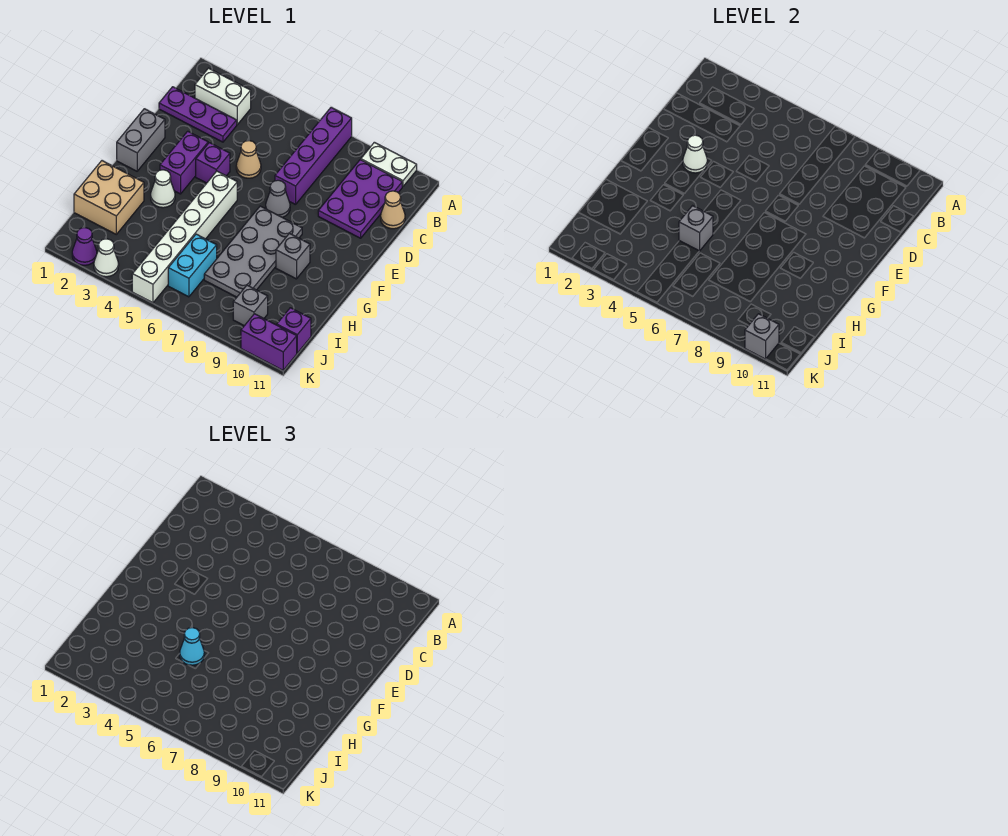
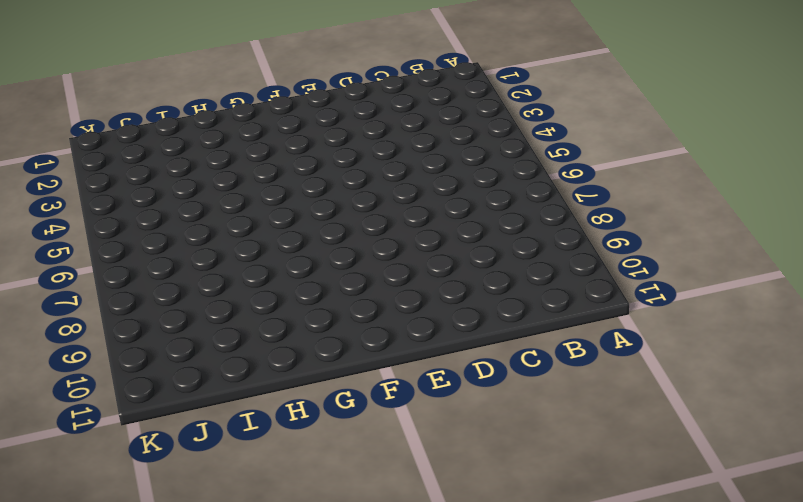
none -> purple brick A7:D7 level 1
none -> white plate A9:A10 level 1
none -> white brick B2:B3 level 1

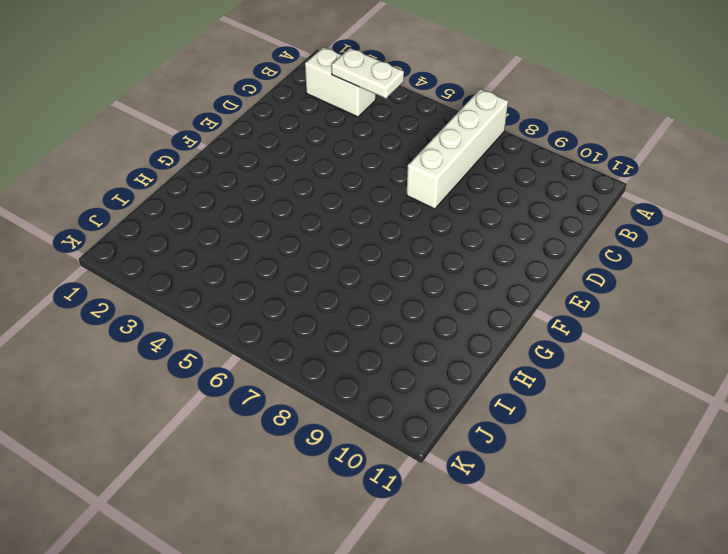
white brick A7:D7 level 1 -> purple brick A7:D7 level 1
white plate B3:B4 level 2 -> white plate A9:A10 level 1
none -> purple plate B9:D10 level 1
none -> purple plate C1:C3 level 1
none -> tan cone C11 level 1

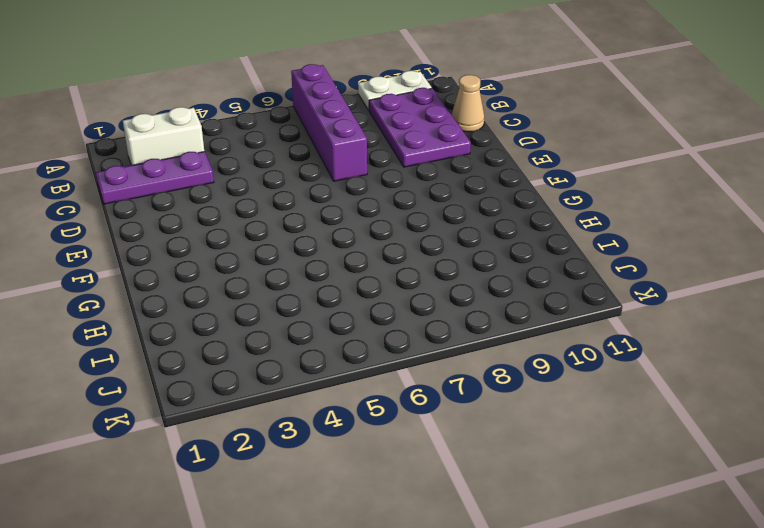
none -> tan cone D5 level 1
none -> grey brick E1:F1 level 1
none -> purple brick E3:F3 level 1

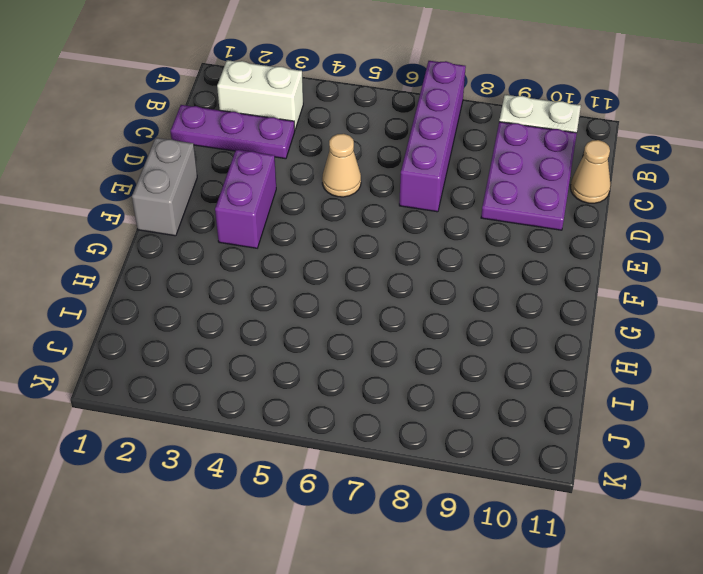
none -> purple brick E4 level 1
none -> grey cone E7 level 1
none -> white brick F5:K5 level 1

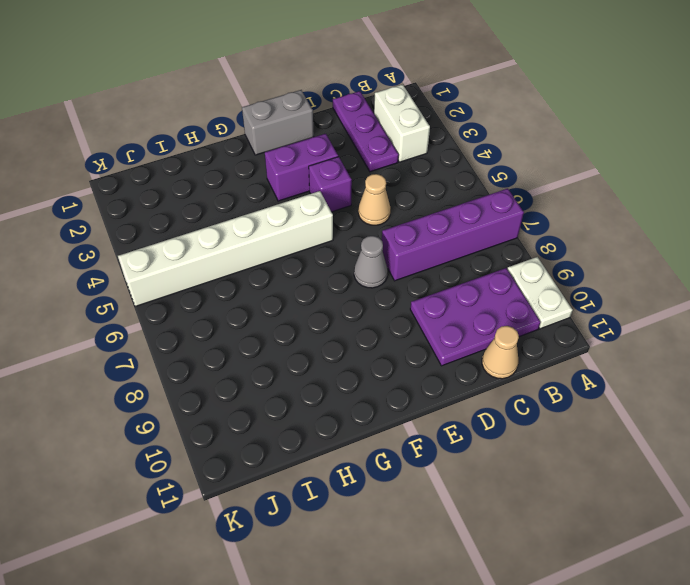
none -> grey plate F7:I8 level 1
none -> white cone G3 level 1
none -> grey brick G9 level 1

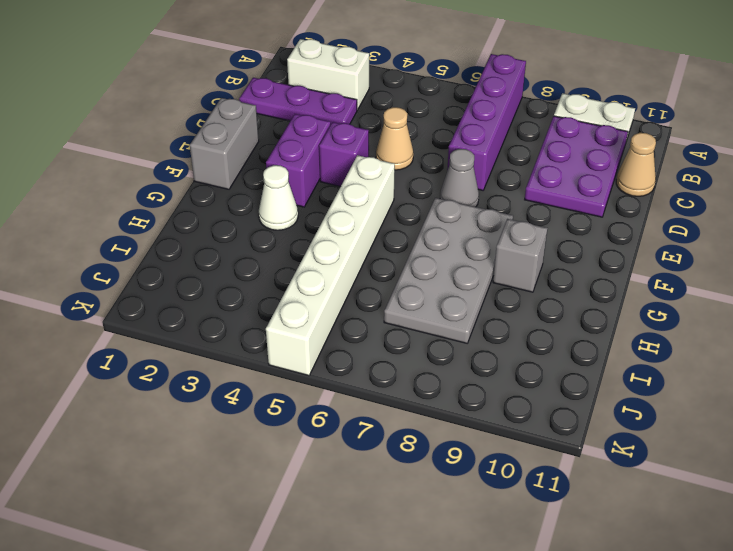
none -> tan brick H1:I2 level 1
none -> cyan brick I6:J6 level 1
none -> grey brick J9 level 1

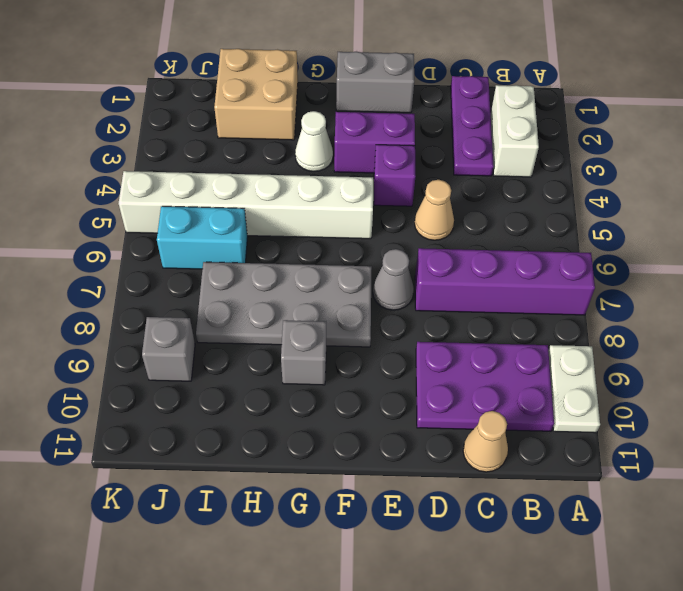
none -> purple brick J11 level 1
none -> purple cone K2 level 1
none -> white cone K3 level 1

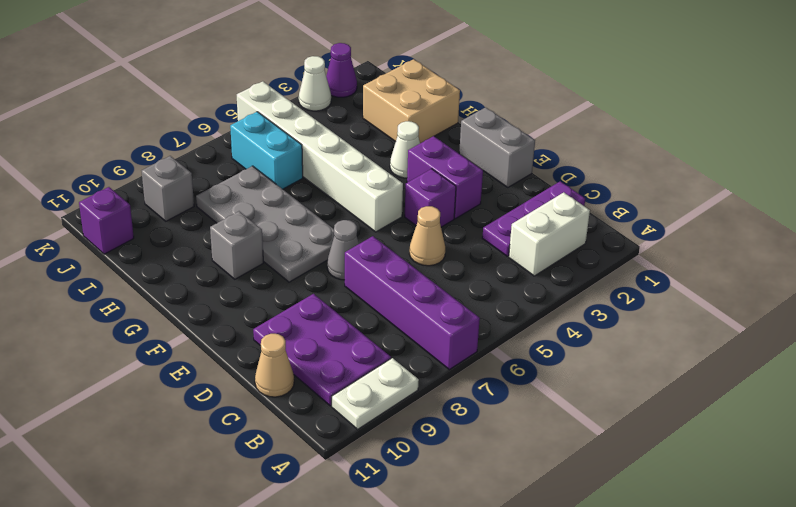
none -> purple brick K10:K11 level 1
none -> white cone E3 level 2
none -> grey brick H5 level 2

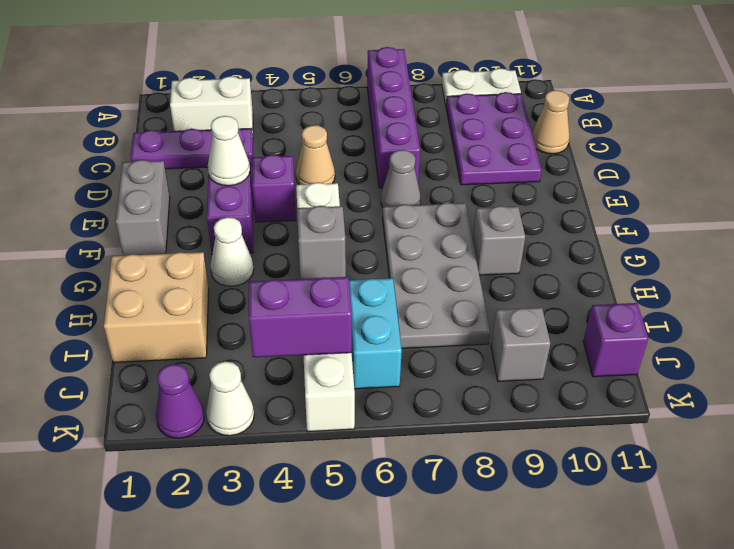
purple brick J4:J5 level 2 -> purple brick K10:K11 level 1
none -> grey brick K10 level 2
none -> cyan cone H5 level 3

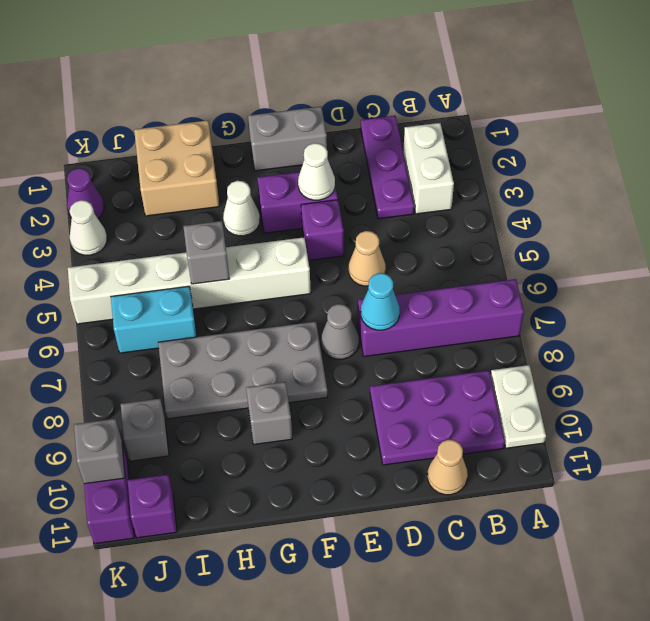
cyan cone D7 level 2 -> cyan cone H5 level 3

